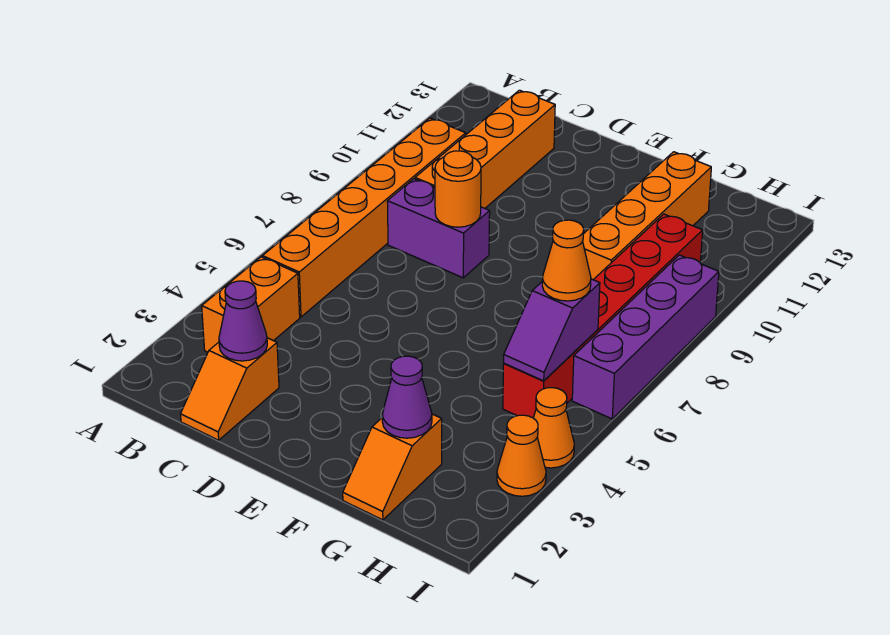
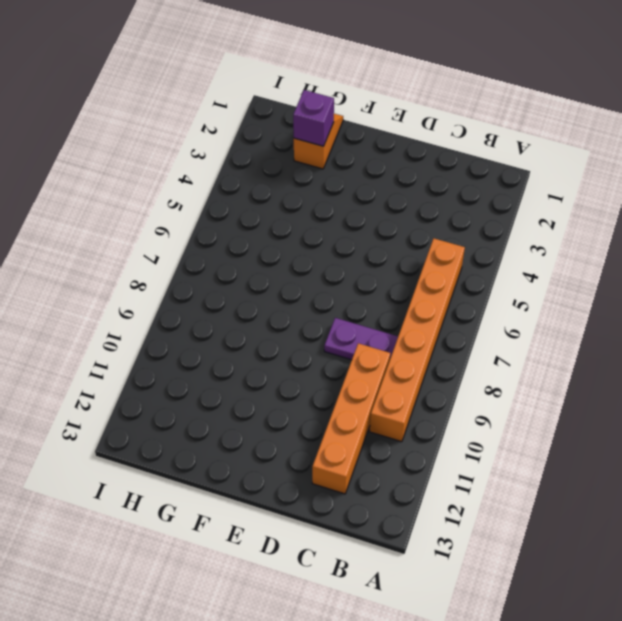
purple plate C8:D8 level 1 -> purple brick C8:D8 level 1
purple brick G2 level 2 -> purple cone G2 level 2
none -> orange brick B3:B4 level 1
none -> orange slope C1:C2 level 1 top 2
none -> orange brick G9:G12 level 1

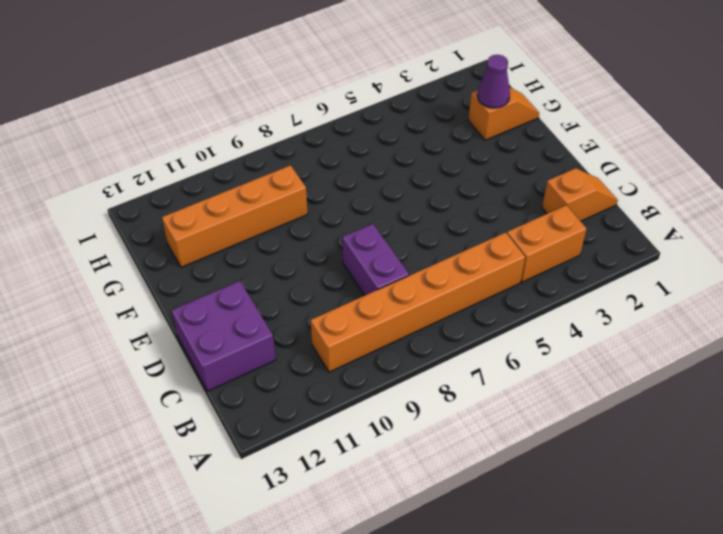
purple brick C12:D13 level 1 -> orange brick C9:C12 level 1
none -> red brick H5:H10 level 1
none -> orange cone I3 level 1
none -> orange cone I4 level 1

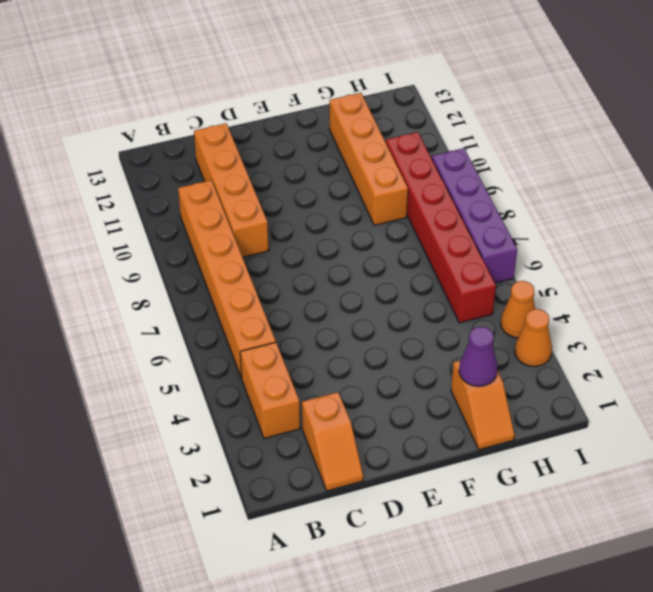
none -> purple brick C8:D8 level 1
none -> purple cone C2 level 2
none -> orange round brick D8 level 2

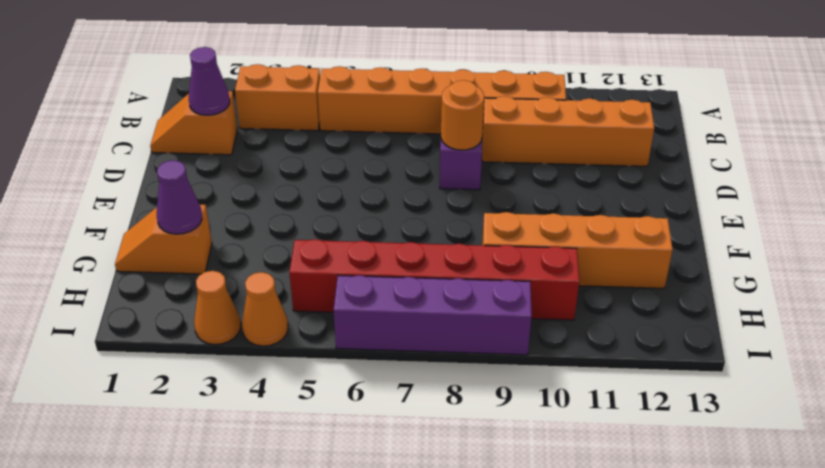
none -> purple slope H5:H6 level 2 top 6
none -> orange cone H6 level 3

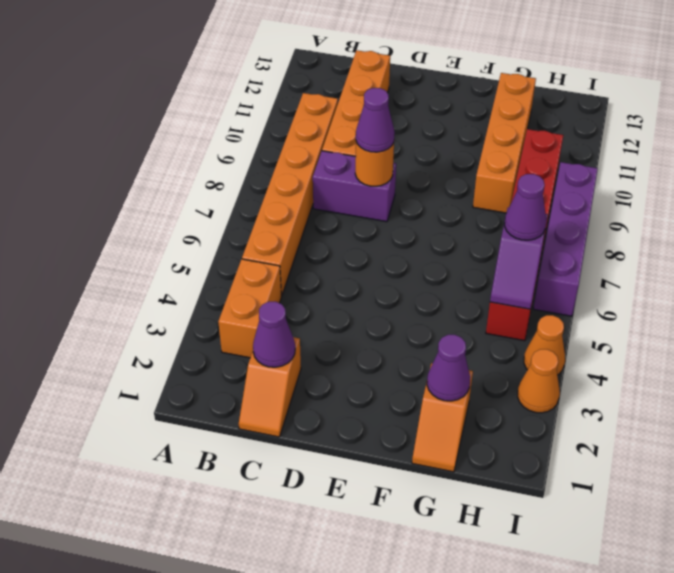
purple cone D8 level 3 -> none
purple cone H6 level 3 -> orange cone H6 level 3

